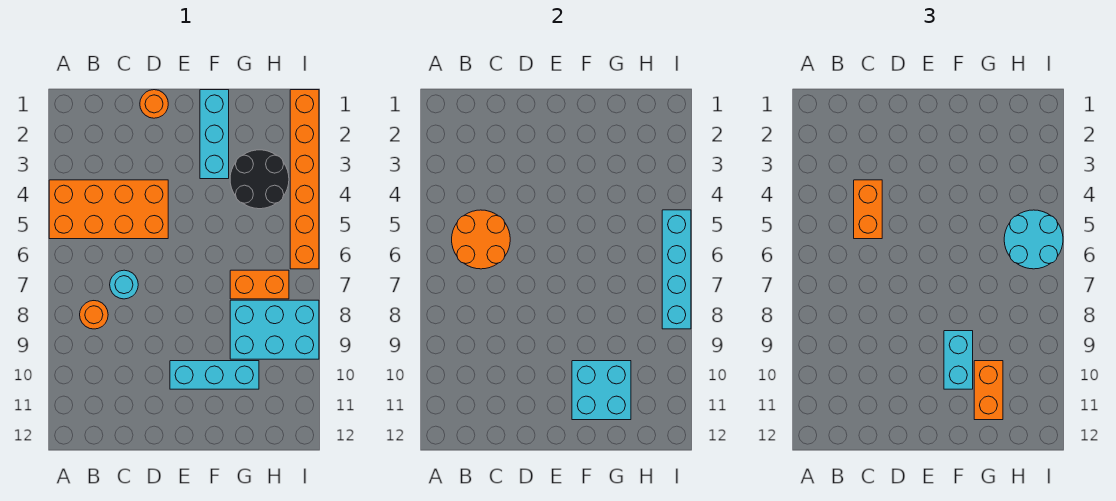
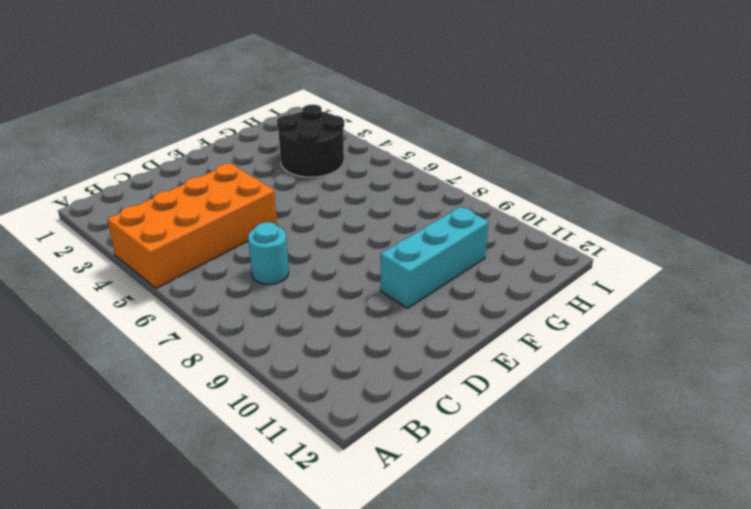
none -> orange round brick B8 level 1
none -> orange round brick D1 level 1
none -> cyan brick F1:F3 level 1

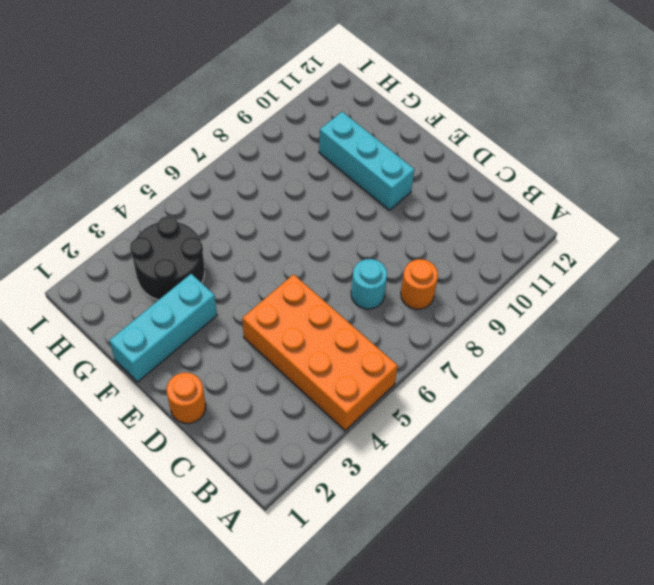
none -> orange brick G7:H7 level 1
none -> cyan brick G8:I9 level 1
none -> orange brick I1:I6 level 1

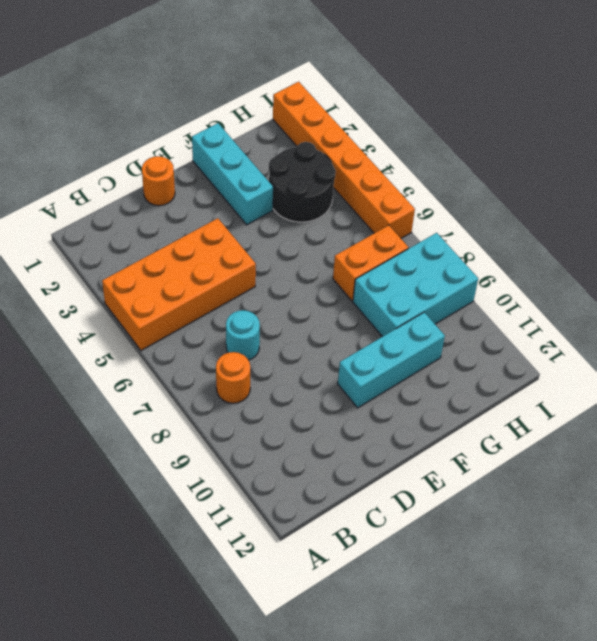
none -> orange round brick B5:C6 level 2
none -> cyan brick F10:G11 level 2
none -> cyan brick I5:I8 level 2

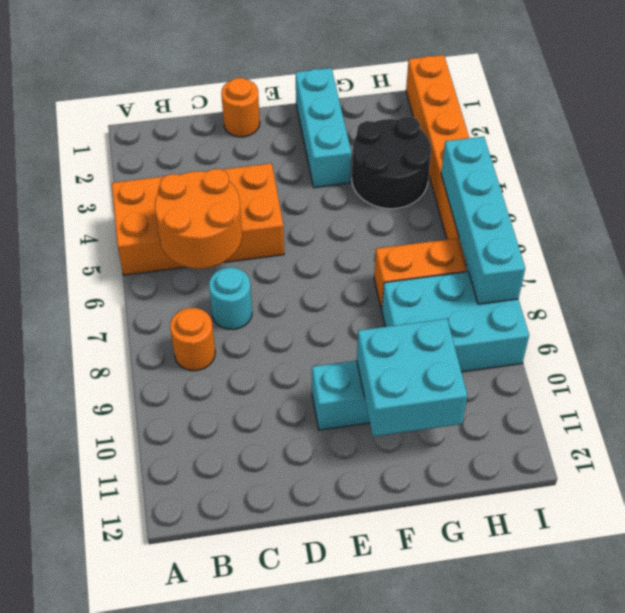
none -> orange brick C4:C5 level 3
none -> cyan brick F9:F10 level 3
none -> orange brick G10:G11 level 3

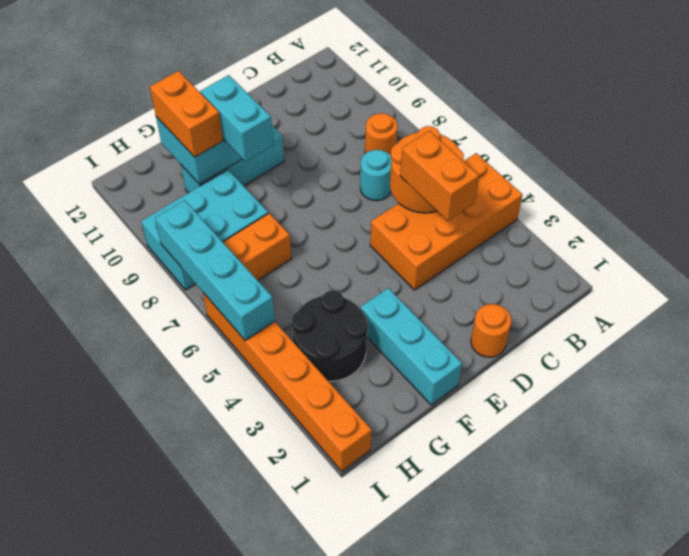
none -> cyan round brick H5:I6 level 3

